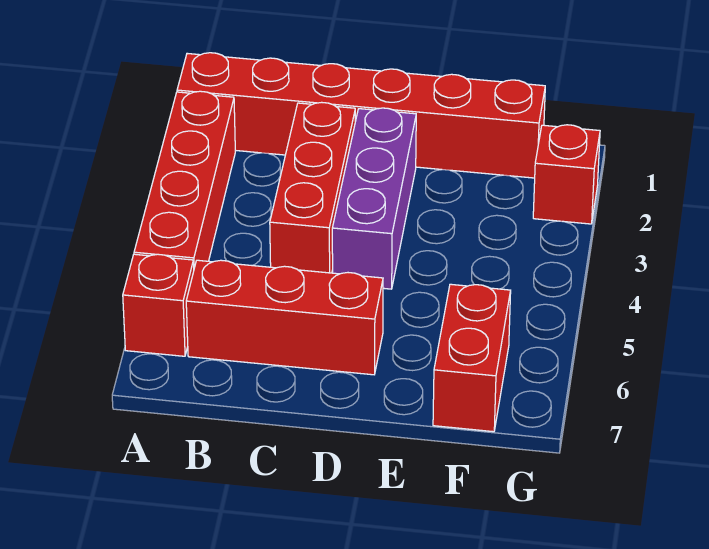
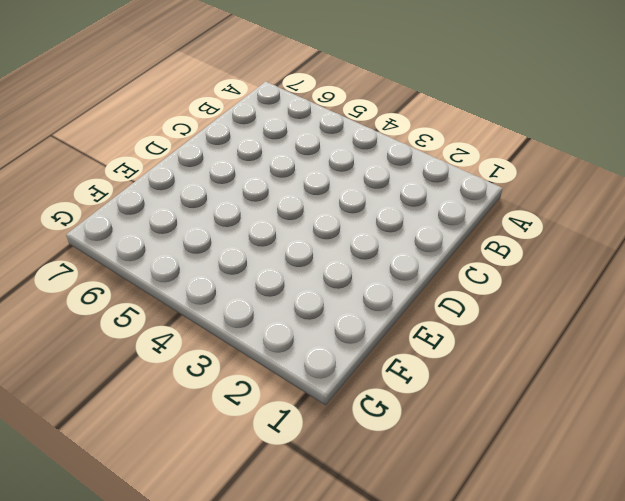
none -> red brick A1:F1 level 1
none -> red brick A2:A5 level 1

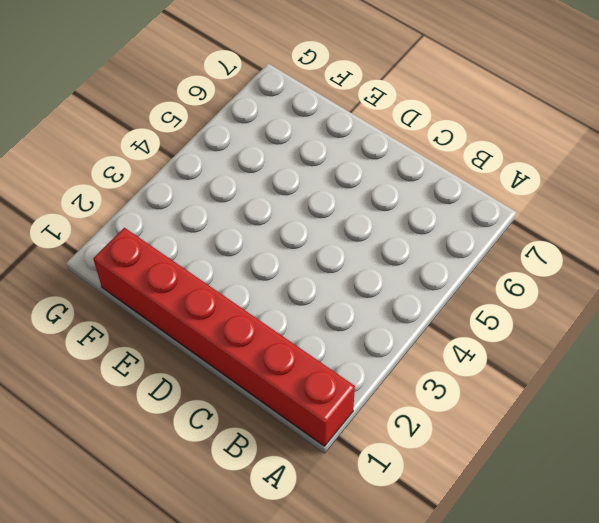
none -> red brick A2:A5 level 1
none -> red brick A6 level 1

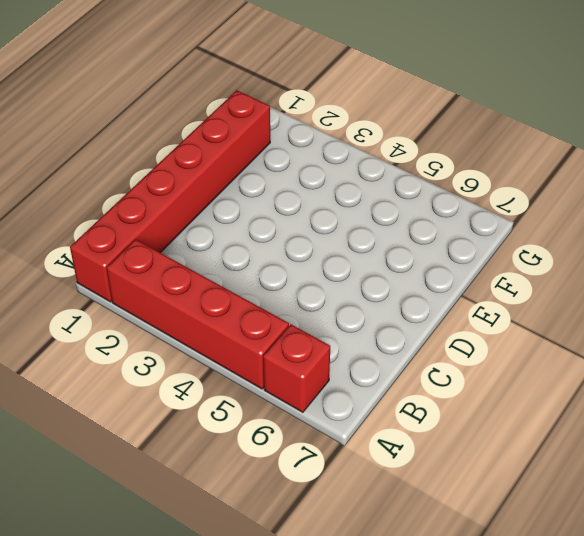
none -> red brick B6:D6 level 1
none -> red brick C2:C4 level 1

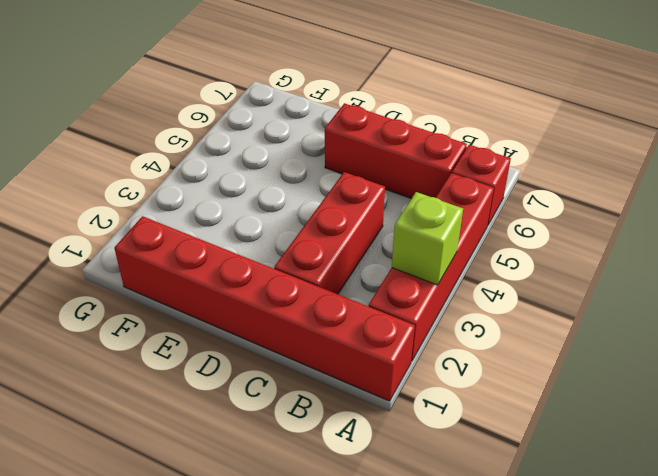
lime brick A3 level 2 -> none
none -> purple brick D2:D4 level 1
none -> red brick F6:F7 level 1

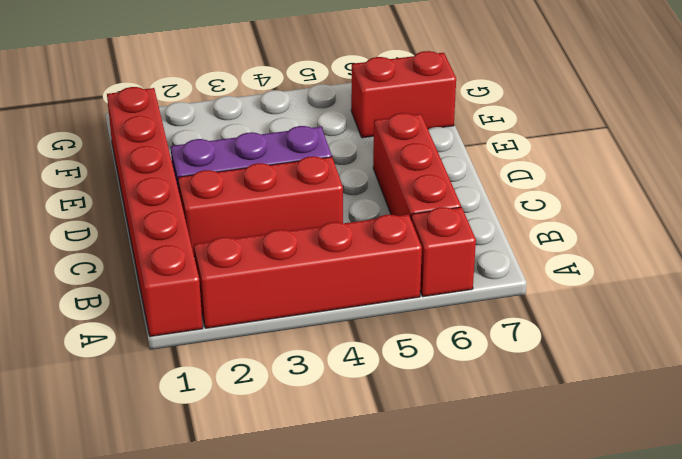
none -> red brick G2 level 1

